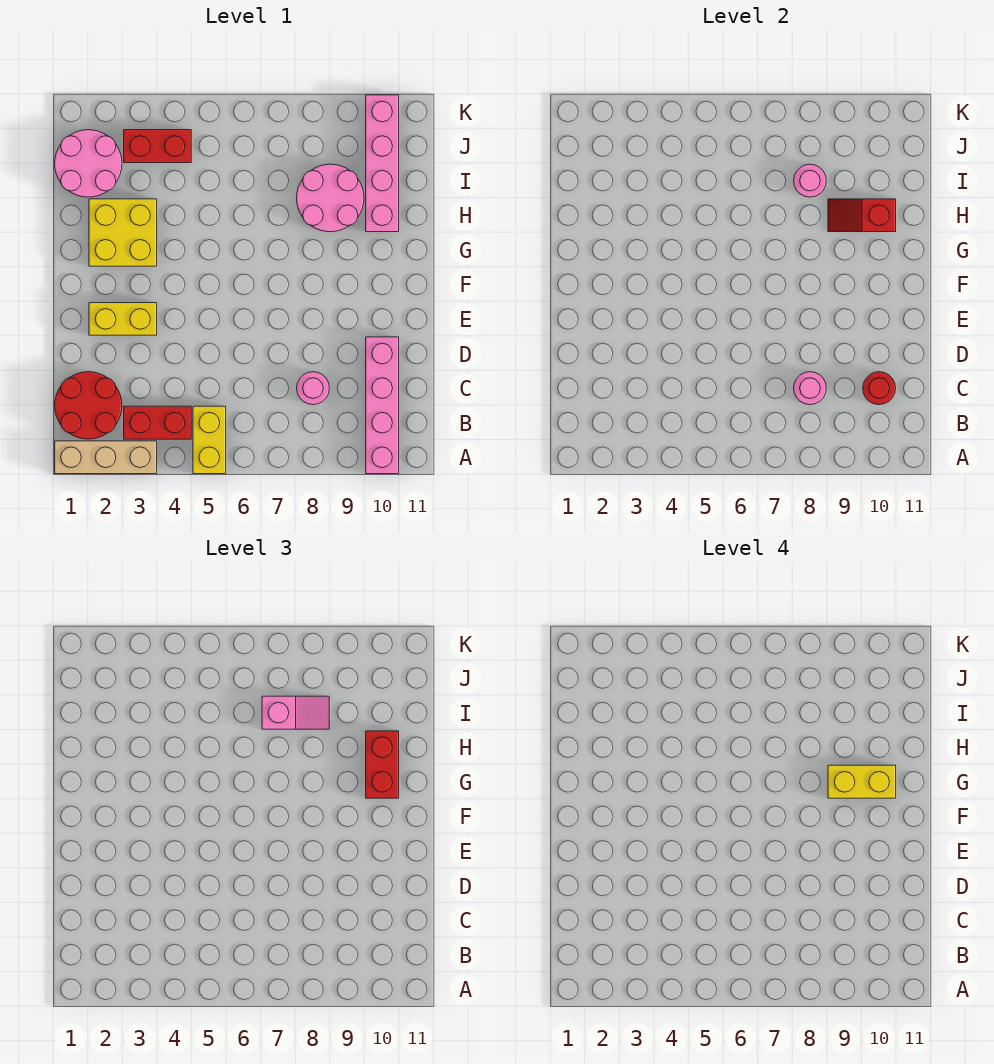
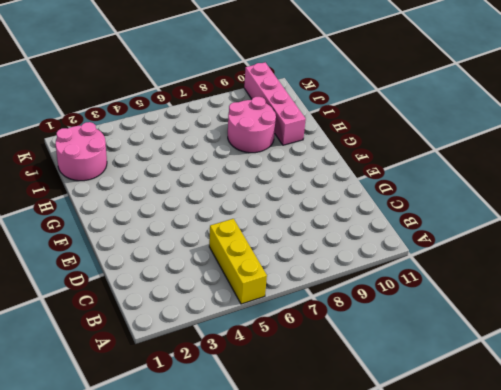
yellow brick A5:C5 level 1 -> yellow brick A5:B5 level 1
none -> tan brick A1:A3 level 1
none -> pink brick A10:D10 level 1
none -> red round brick B1:C2 level 1

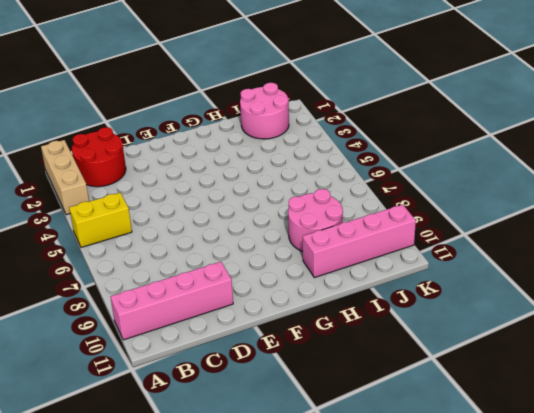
none -> red brick B3:B4 level 1
none -> pink round brick C8 level 1
none -> yellow brick E2:E3 level 1

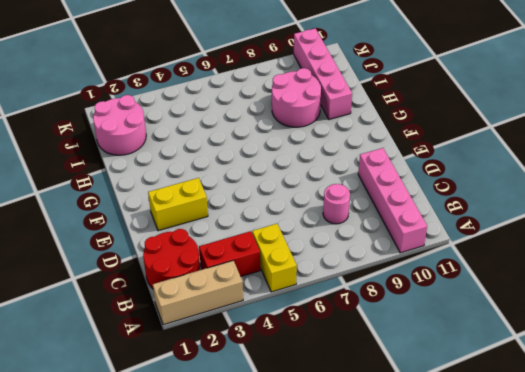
none -> yellow brick G2:H3 level 1
none -> red brick J3:J4 level 1
none -> pink round brick C8 level 2

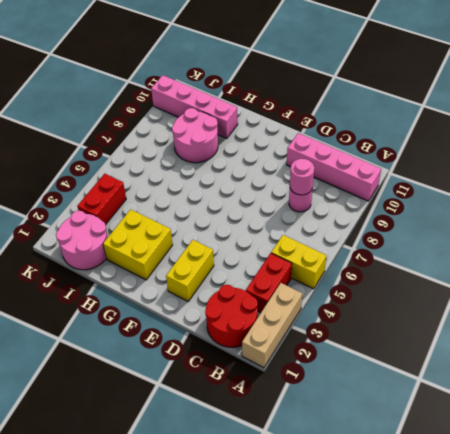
none -> red round brick C10 level 2
none -> red slope H9:H10 level 2 top 10
none -> pink round brick I8 level 2

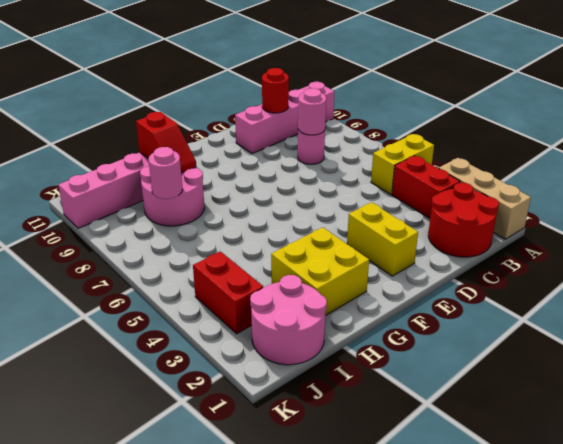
none -> red brick G10:H10 level 3
none -> pink slope I7:I8 level 3 top 7
none -> yellow brick G9:G10 level 4

